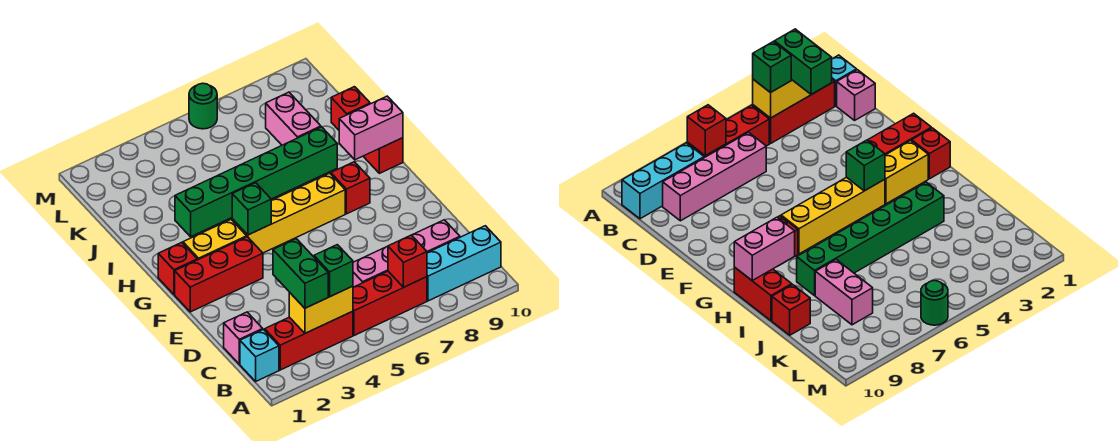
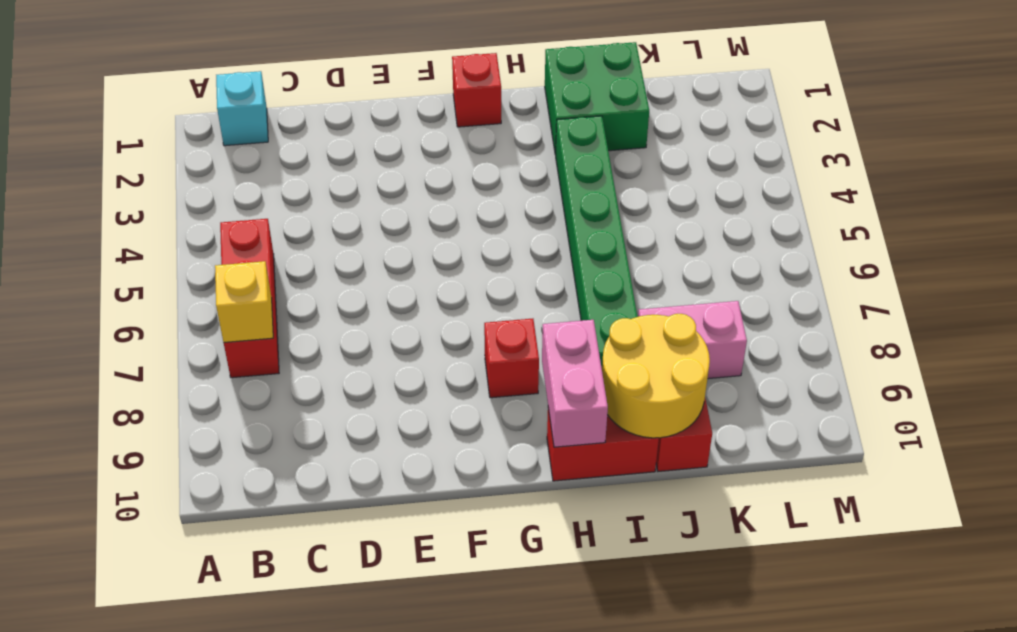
yellow brick B7 level 2 -> red brick B7 level 2
green brick I1:J2 level 1 -> none
yellow round brick I9:J10 level 2 -> none
none -> red brick B2:B4 level 1
none -> cyan brick B8:B10 level 1
none -> pink brick C1 level 1

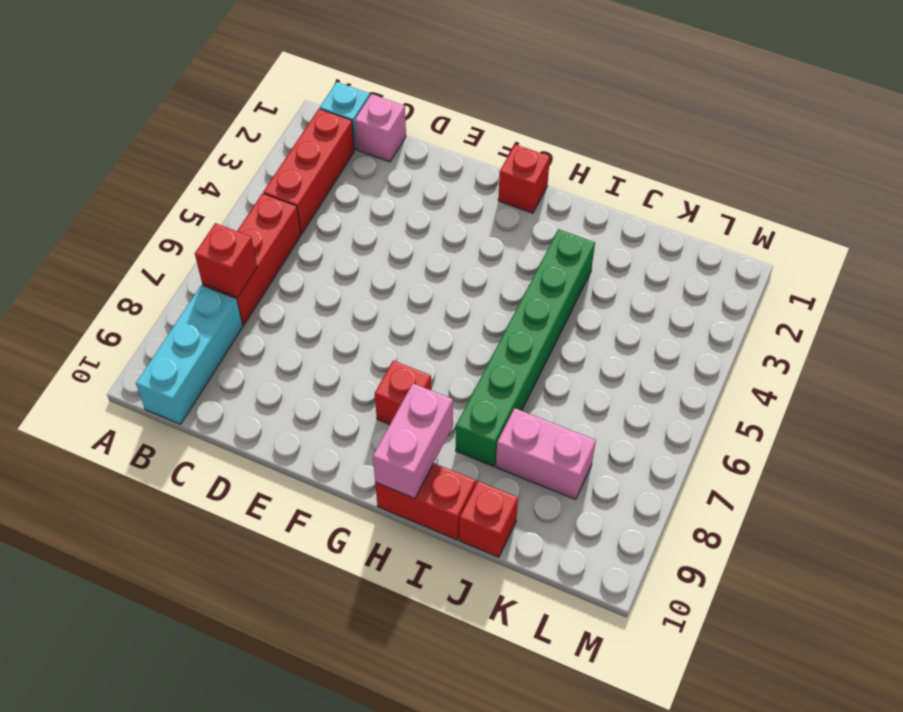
none -> pink brick C6:C9 level 1
none -> red brick F1:F3 level 1
none -> yellow brick G2:G3 level 1

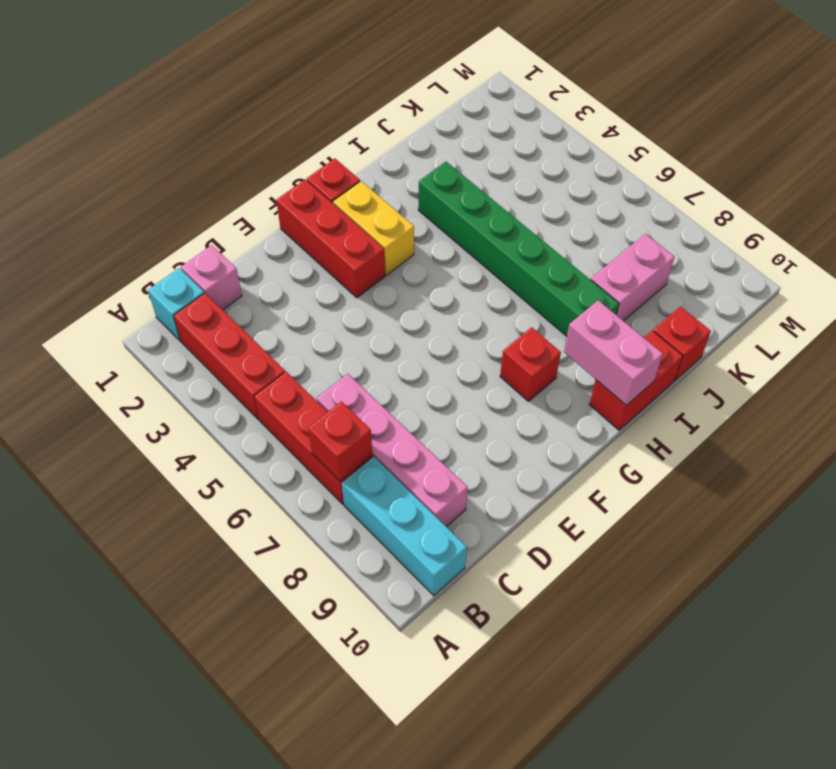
none -> yellow brick G4:G7 level 1
none -> green round brick M6 level 1
none -> yellow brick B3:B4 level 2

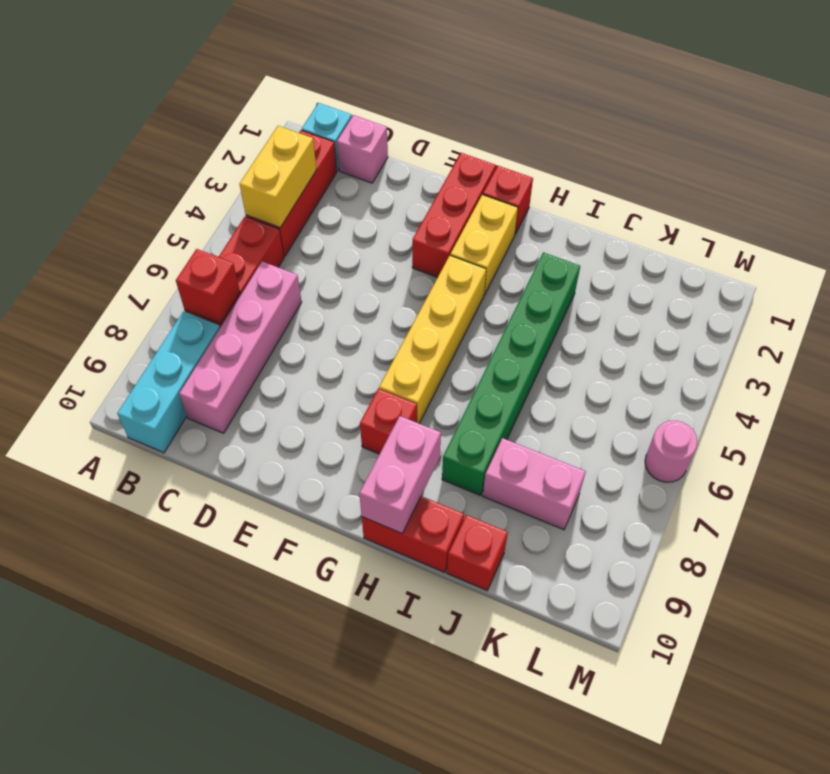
pink round brick M6 level 1 -> green round brick M6 level 1
none -> green brick G4 level 2
none -> green brick B3:C3 level 3
none -> green brick B4 level 3

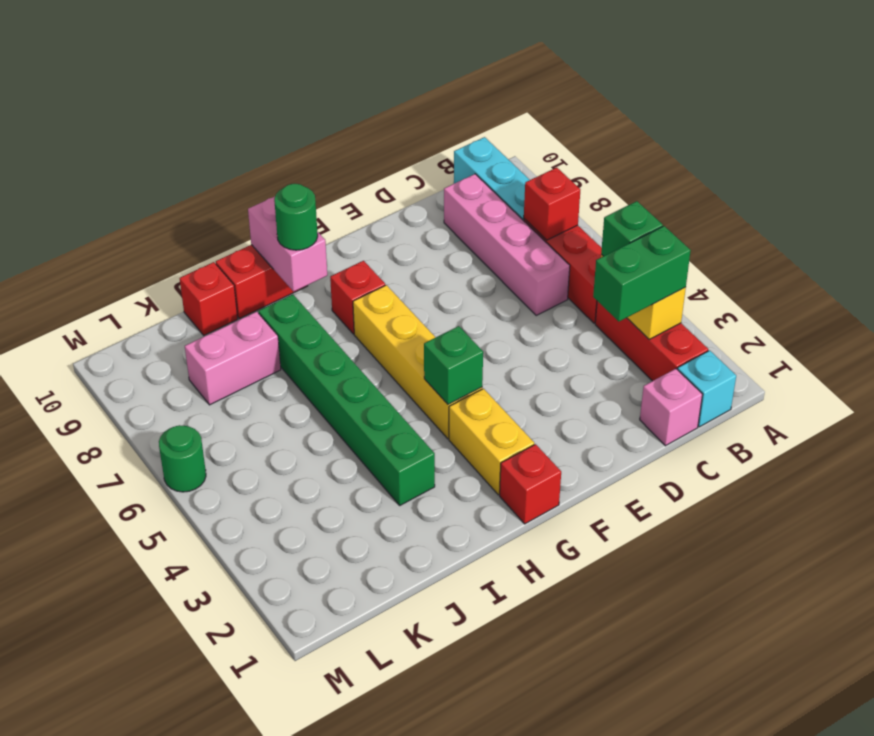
green round brick H9 level 3 -> none
none -> red brick F1:F3 level 1

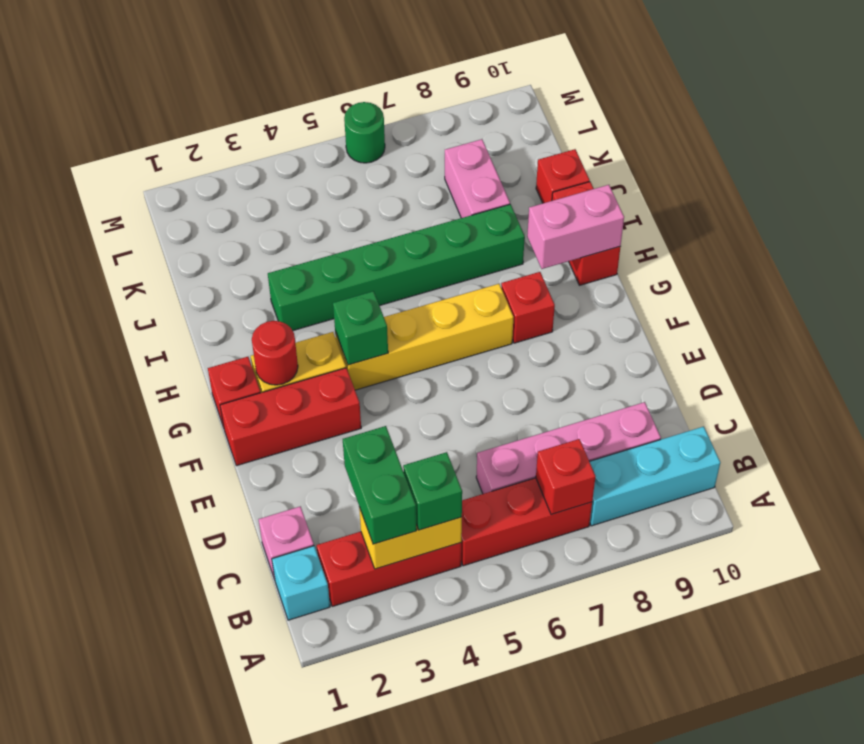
red round brick G2 level 2 -> none

